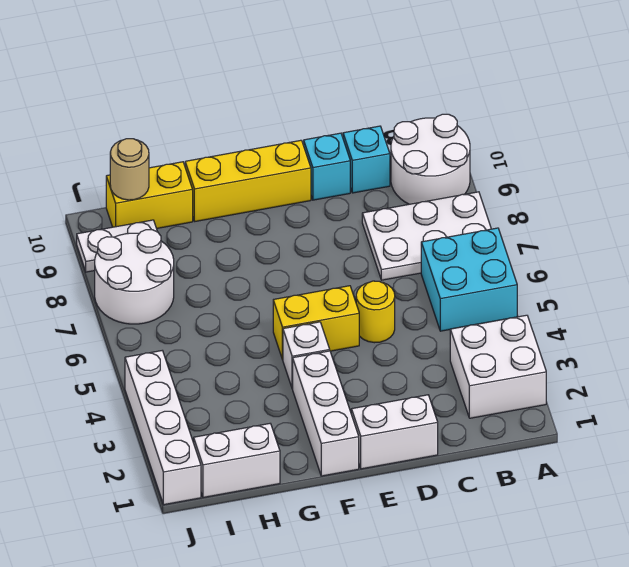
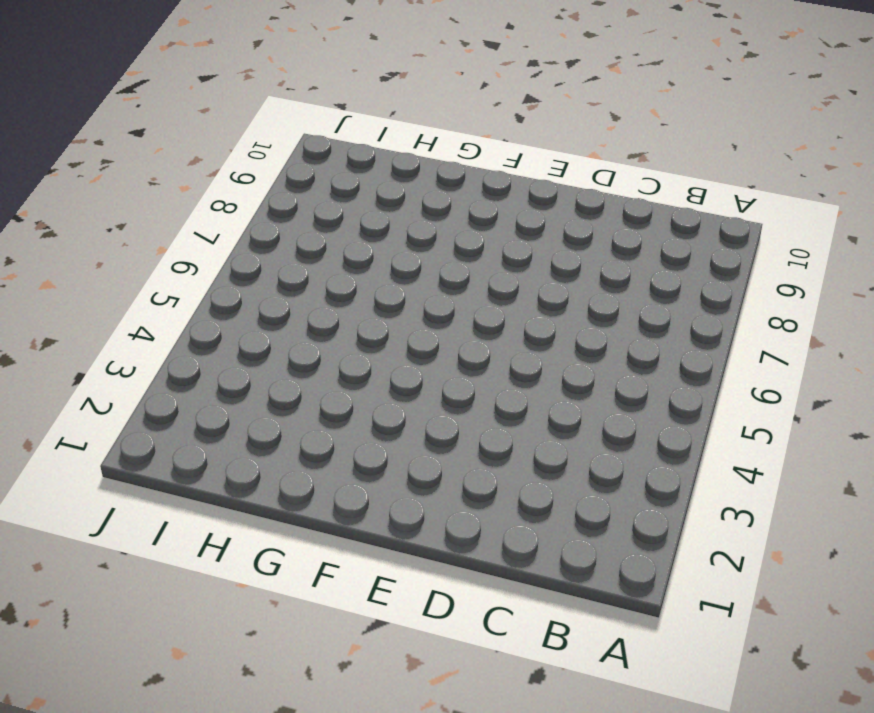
none -> white brick A2:B3 level 1
none -> cyan brick A5:B6 level 1
none -> white plate A7:C8 level 1

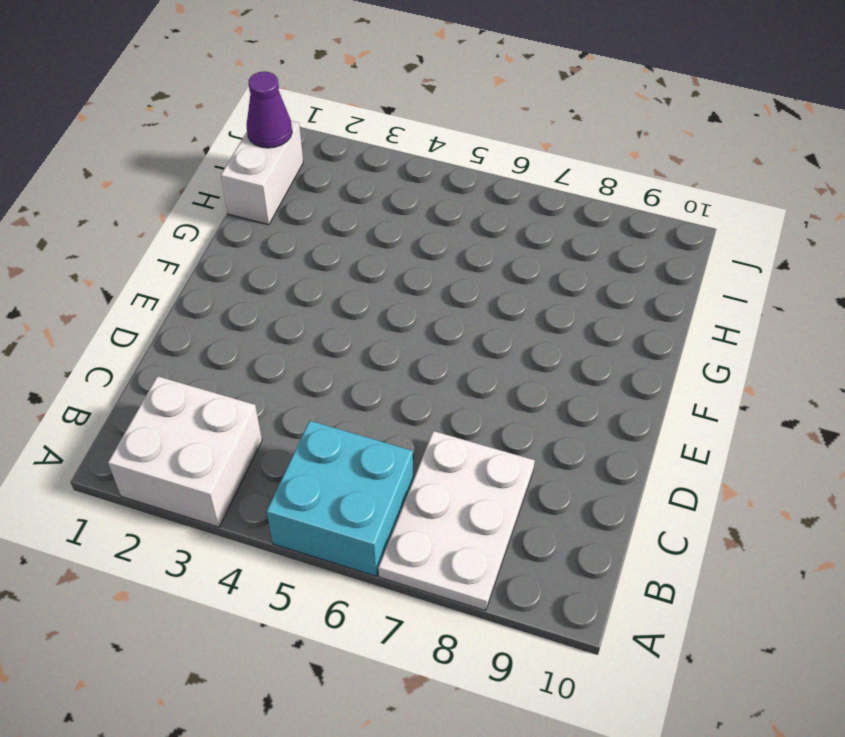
purple cone I1 level 2 -> none
none -> white round brick A9:B10 level 1
none -> cyan brick C10 level 1
none -> white brick D1:E1 level 1

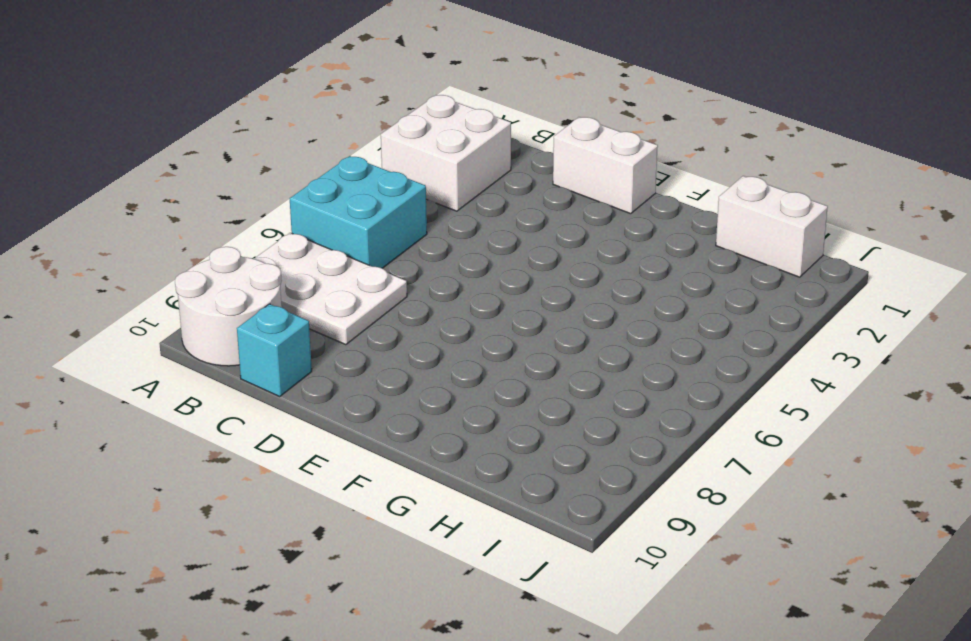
none -> yellow round brick D5 level 1
none -> cyan brick D10 level 1
none -> yellow brick E5:F5 level 1

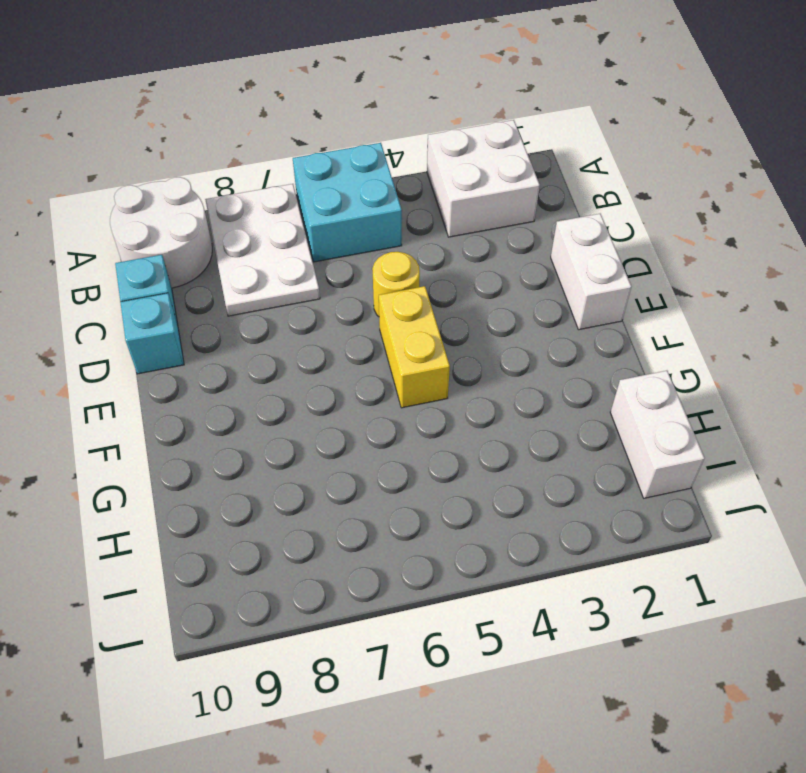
none -> yellow brick E10:G10 level 1
none -> white brick F1:F3 level 1
none -> white brick F4 level 1

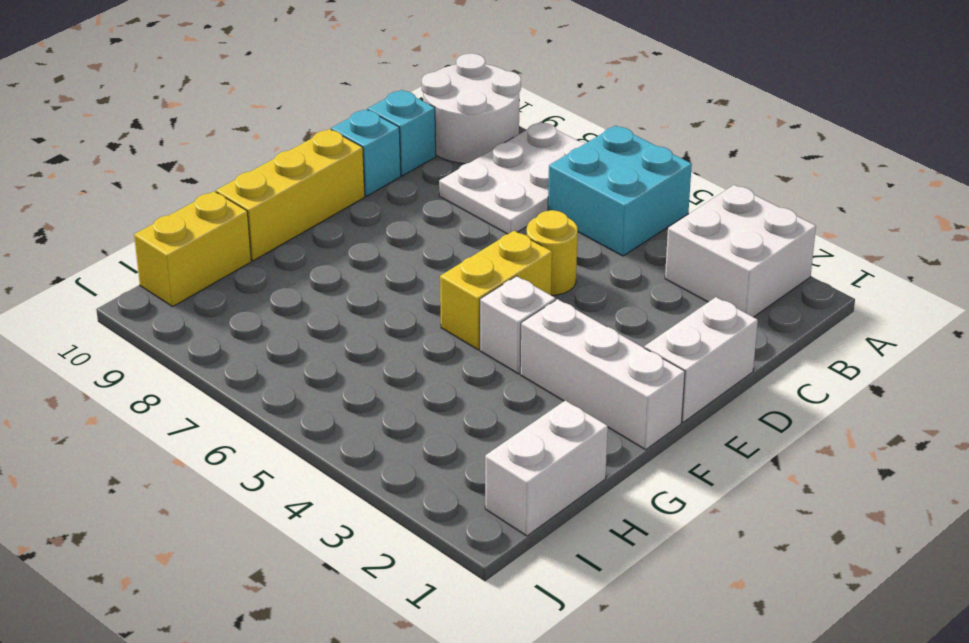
none -> white round brick I7:J8 level 1
none -> white plate I9:J9 level 1
none -> white brick J1:J4 level 1

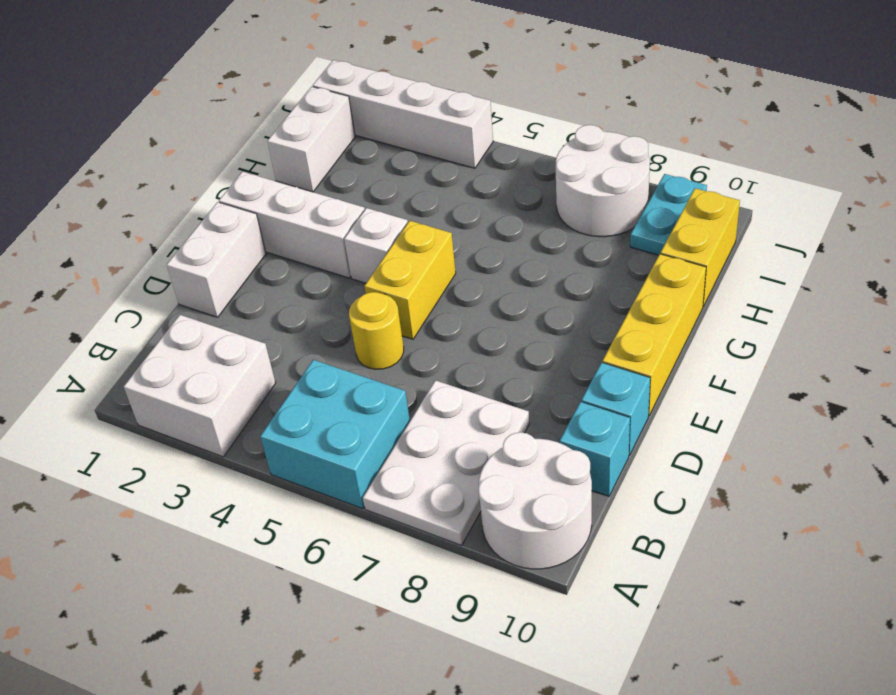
cyan plate I9:J9 level 1 -> white plate I9:J9 level 1
none -> tan round brick I10 level 2

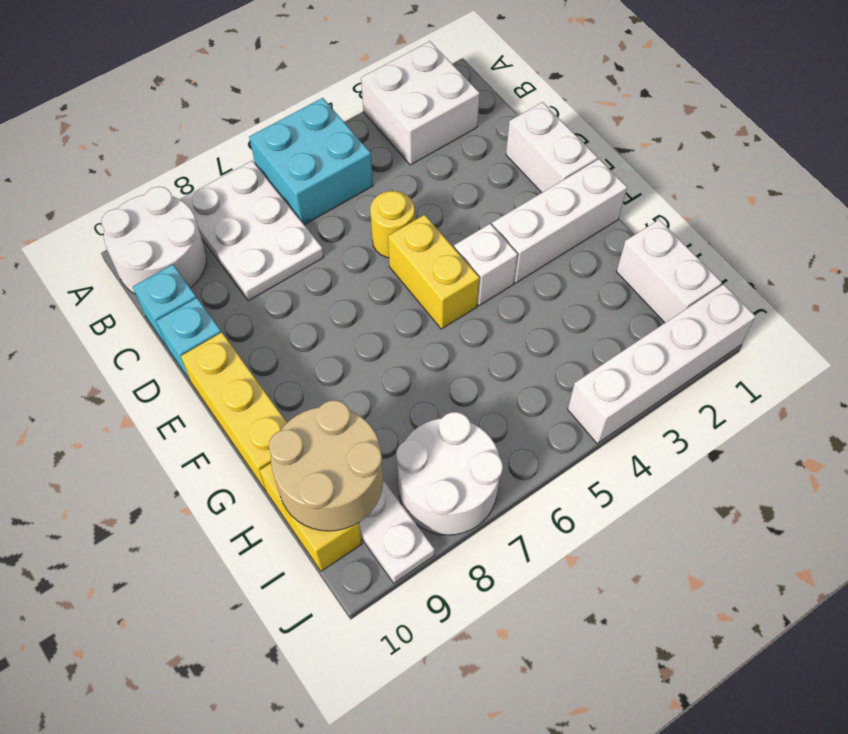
tan round brick H9:I10 level 2 -> tan round brick I10 level 2

